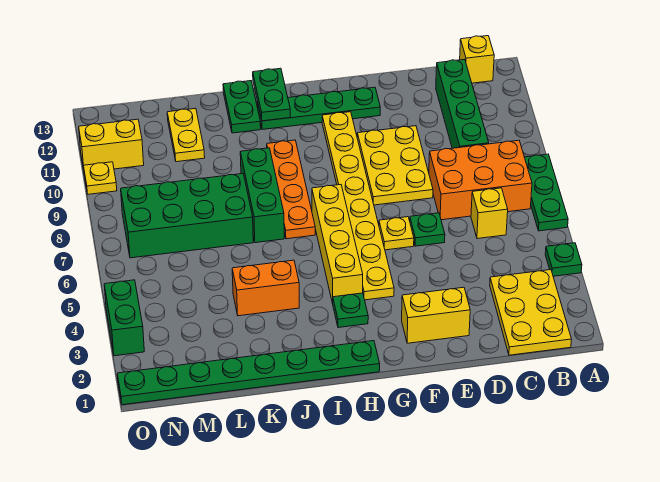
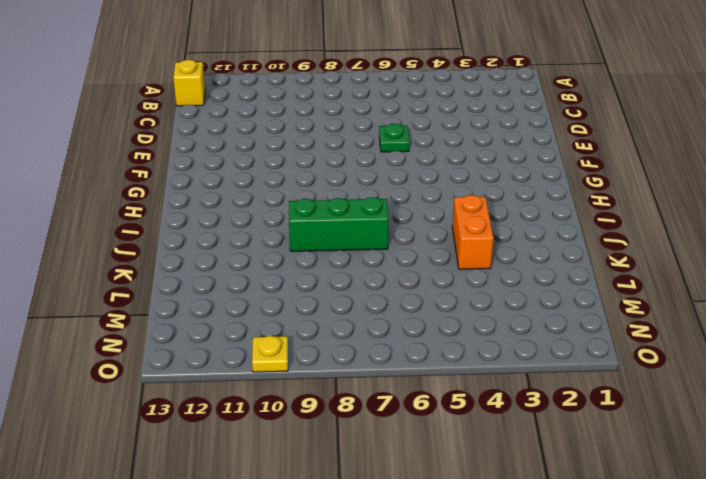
none -> green plate A4 level 1
none -> green plate A6:A8 level 1
none -> yellow plate B1:C3 level 1

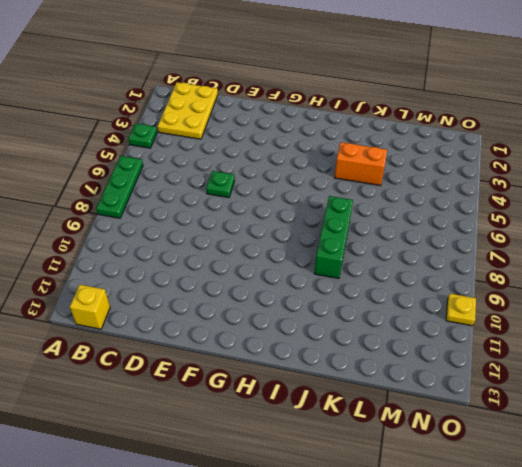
none -> orange brick B7:D8 level 1
none -> yellow brick C6 level 1
none -> green brick C9:C12 level 1

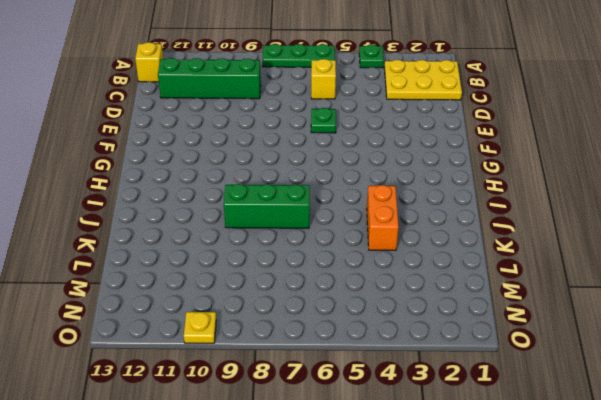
none -> orange brick B7:D8 level 1
none -> yellow brick E2:F2 level 1
none -> yellow plate E8:F10 level 1

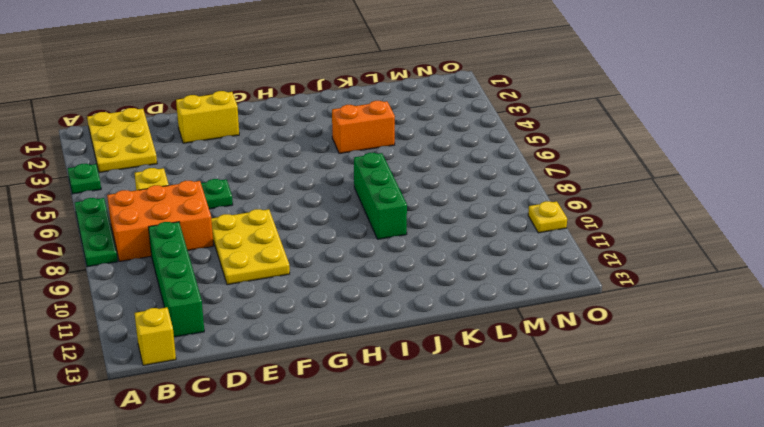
none -> yellow plate F6 level 1
none -> green plate F12:I12 level 1
none -> yellow plate G4:G11 level 1

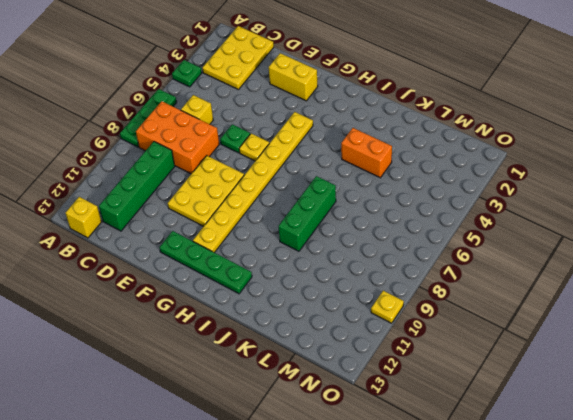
none -> green plate H1:O1 level 1
none -> green plate H3 level 1
none -> yellow brick H4:H7 level 1

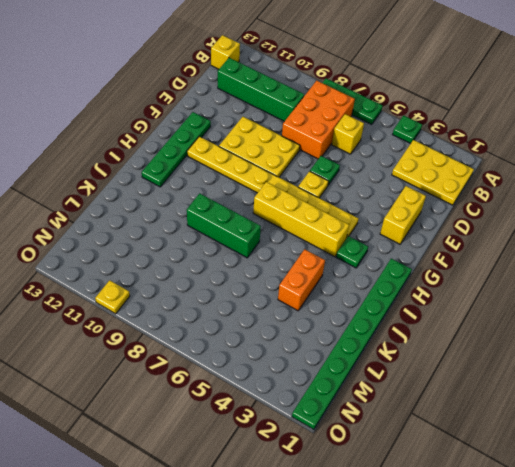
none -> orange plate I7:I10 level 1
none -> green plate J12:J13 level 1
none -> green brick K7:N8 level 1

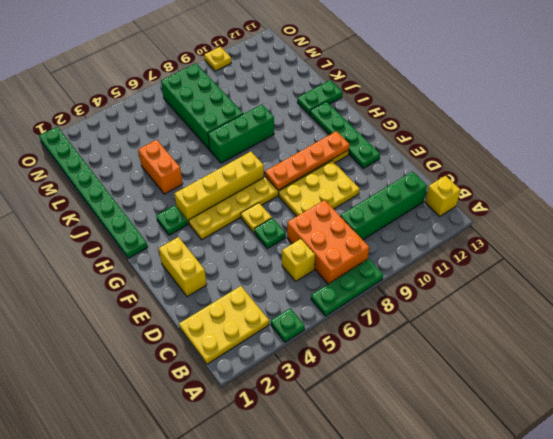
orange plate G8:G11 level 2 -> orange plate I7:I10 level 1
none -> yellow plate L11:L12 level 1
none -> yellow brick N11:O11 level 1
none -> green brick O3:O4 level 1

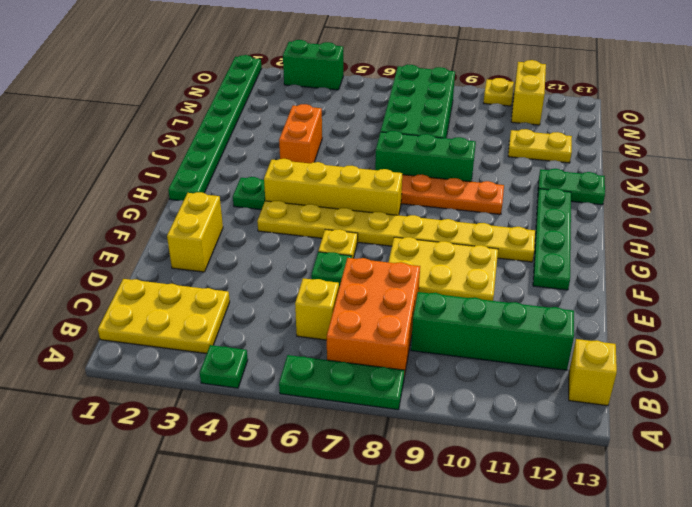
none -> green plate I12:I13 level 2

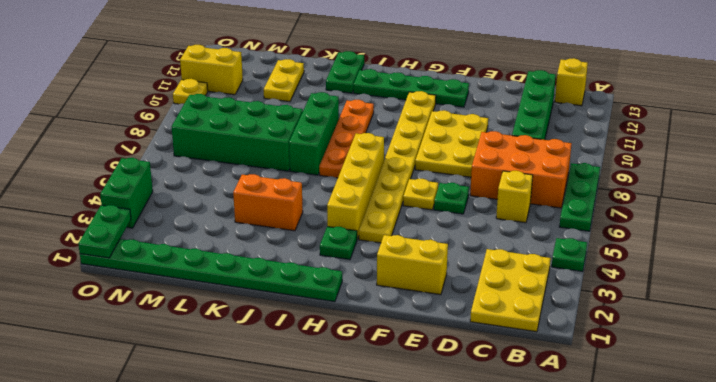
green plate O1:O2 level 2 -> green plate I12:I13 level 2

